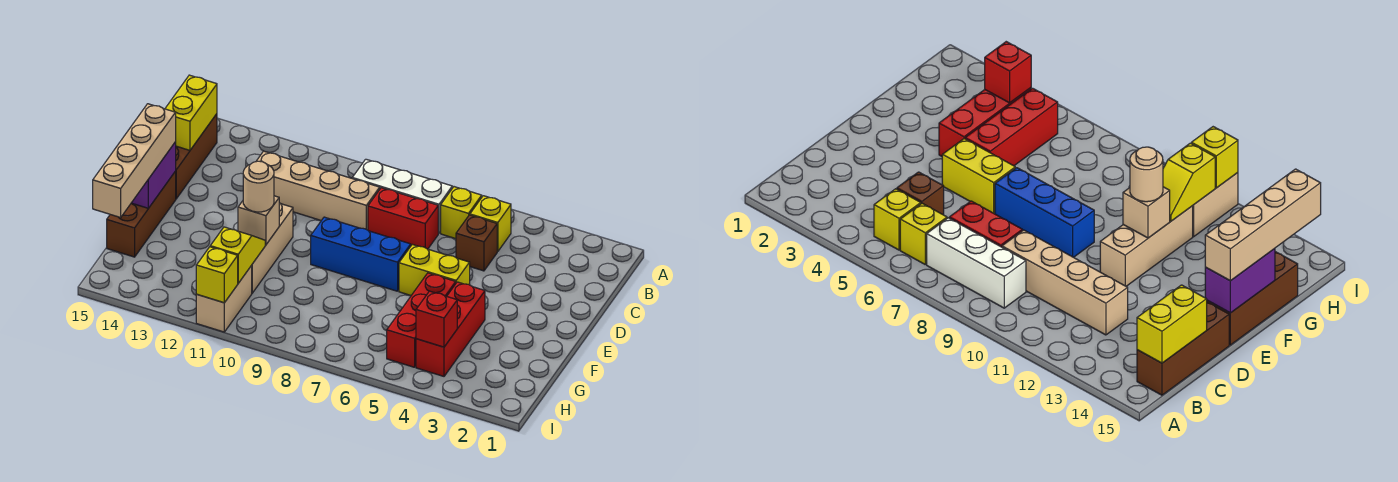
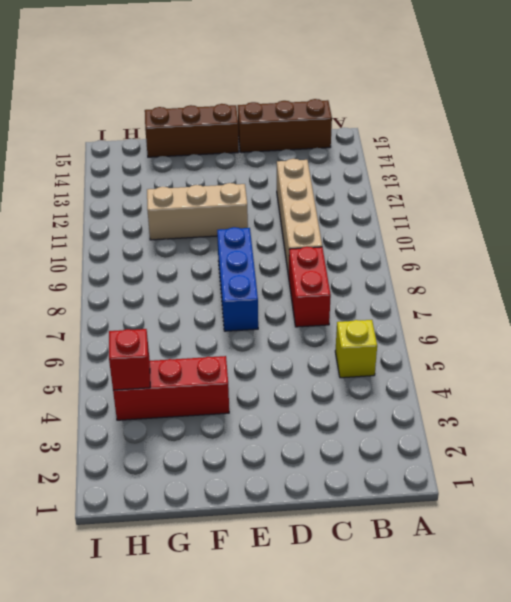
none -> yellow brick B6 level 1
none -> white brick B7:B9 level 1
none -> brown brick C5 level 1

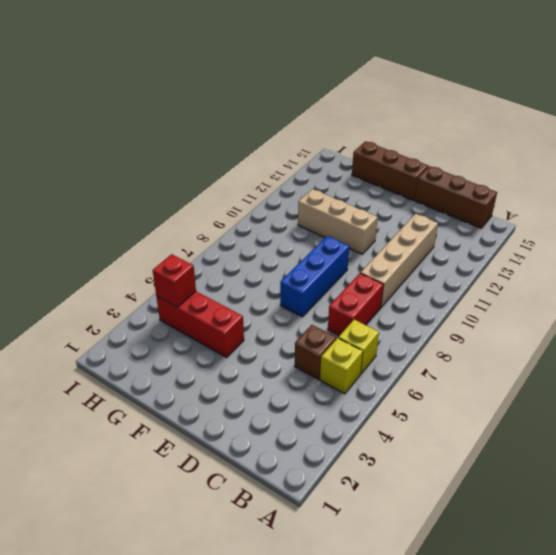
none -> white brick B7:B9 level 1
none -> yellow brick E5:E6 level 1
none -> red brick F5:H5 level 1

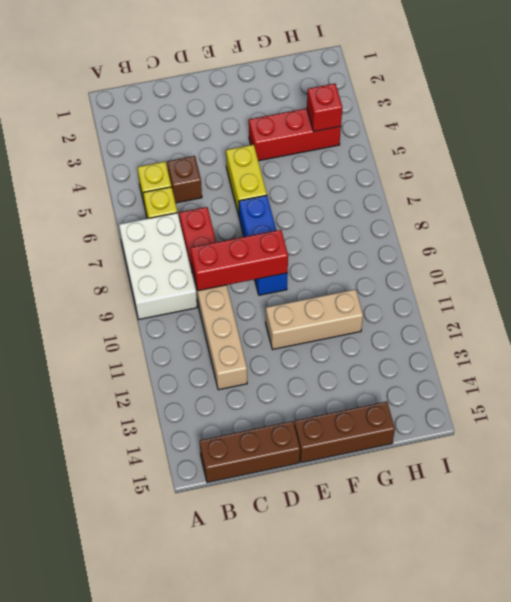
white brick A7:B9 level 1 -> white brick B7:B9 level 1
red brick C9:E9 level 2 -> red brick F5:H5 level 1
none -> tan brick H11:I11 level 1
none -> yellow brick B15:C15 level 2
none -> purple brick E15:F15 level 2

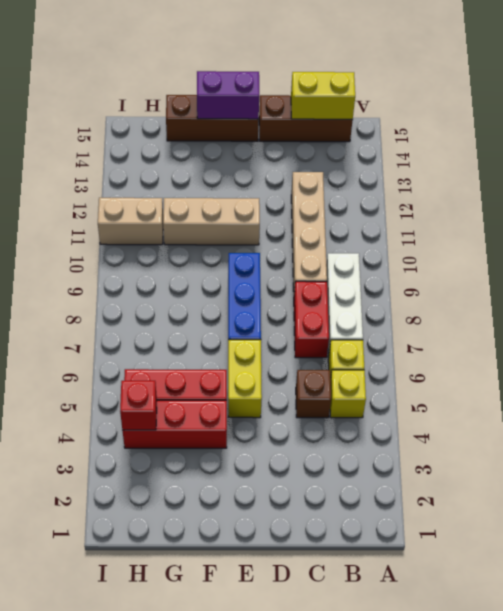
none -> tan brick F11 level 2
none -> yellow slope G11:H11 level 2 top H
none -> yellow brick I11 level 2

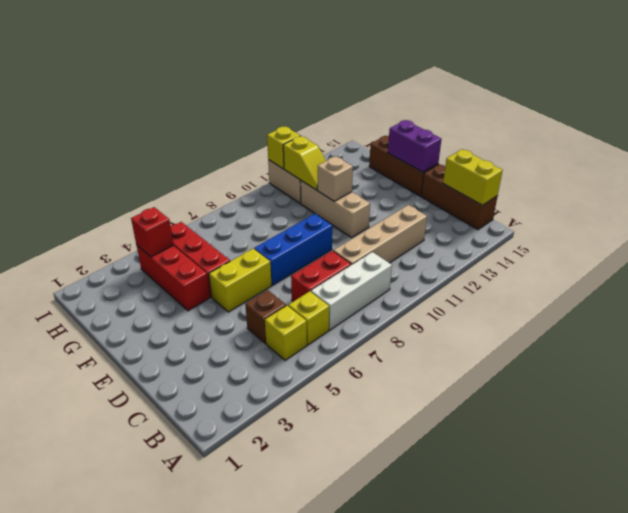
none -> tan brick E15:H15 level 3
none -> tan round brick F11 level 3

